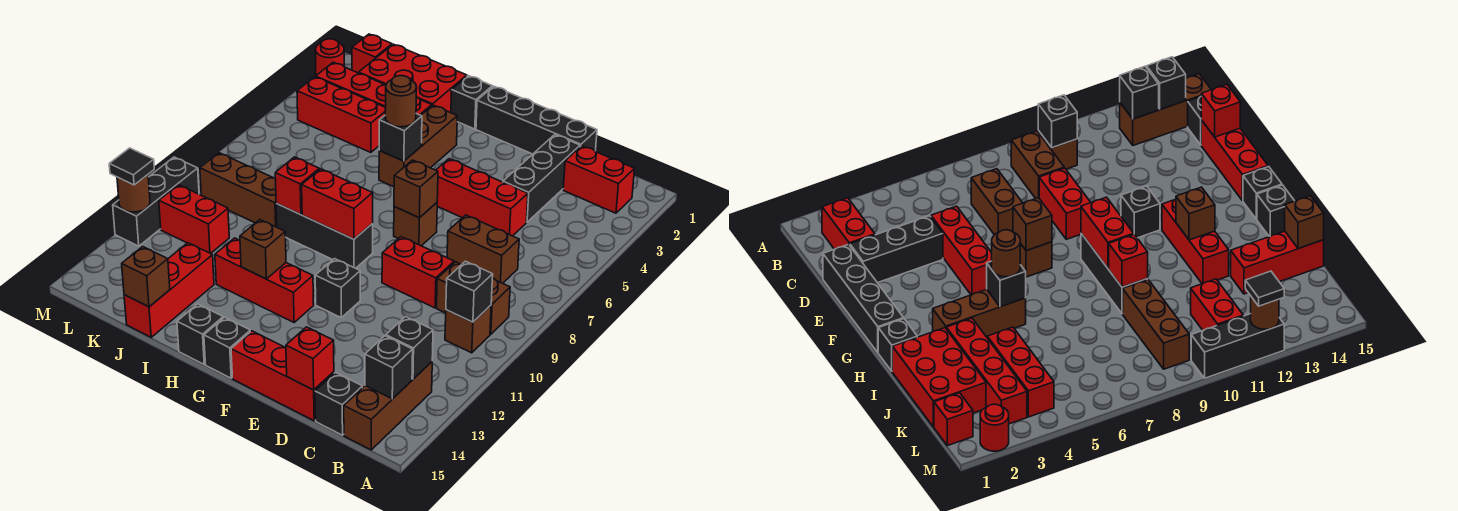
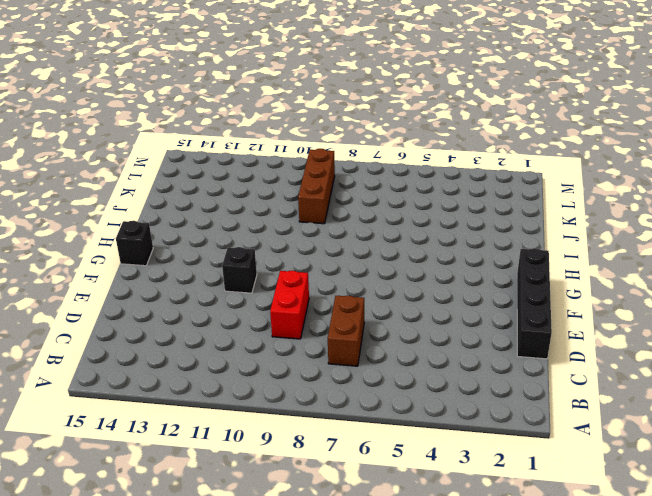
none -> red brick B2:C2 level 1
none -> brown brick B9:C9 level 1
none -> brown brick B10 level 1
none -> brown brick B13:B15 level 1

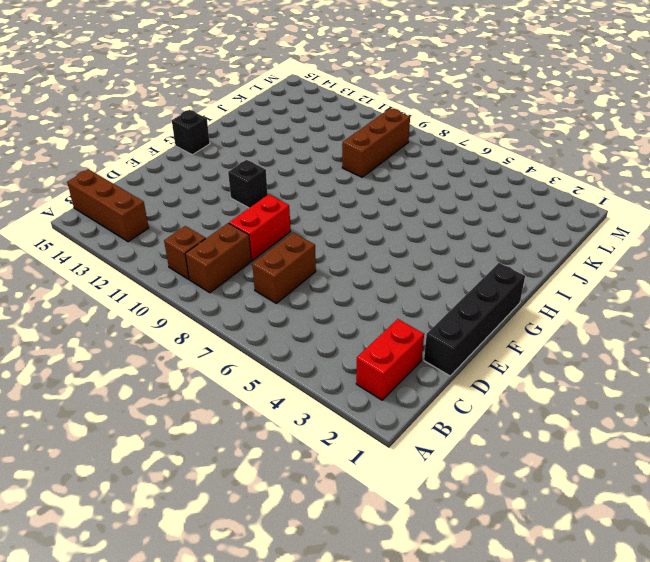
none -> black brick C15 level 1
none -> black brick D2:D4 level 1
none -> red brick D5:F5 level 1
none -> red brick D15:F15 level 1

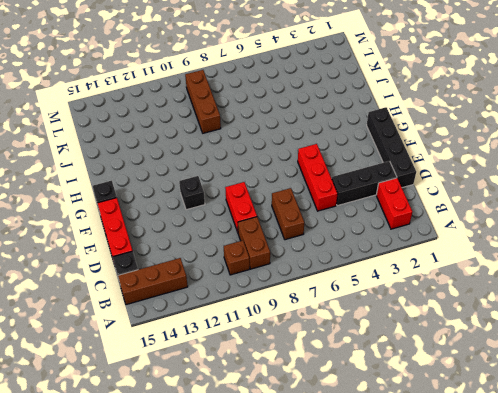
none -> brown brick F7 level 1
none -> black brick G9:I9 level 1
none -> red brick G12:I12 level 1
none -> black brick H1 level 1

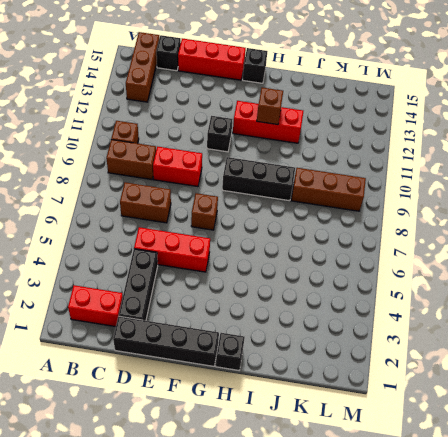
none -> brown brick H3:H5 level 1
none -> black brick H15 level 1
none -> red brick I1:K2 level 1
none -> red brick I3:L3 level 1

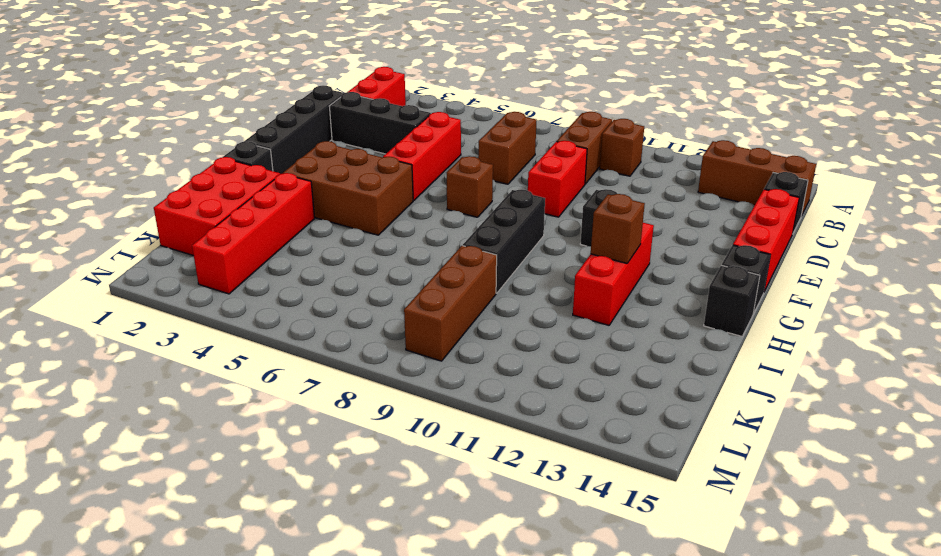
brown brick G3:H5 level 1 -> brown brick H3:H5 level 1
none -> red brick J4:L4 level 1
none -> red brick J13:J15 level 1
none -> red brick K11:L11 level 1
none -> red brick L1 level 1

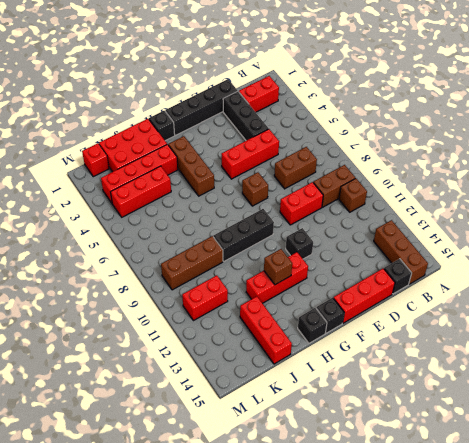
none -> red round brick M2 level 1
none -> black brick M10:M12 level 1
none -> black brick B10 level 2
none -> black brick B13 level 2

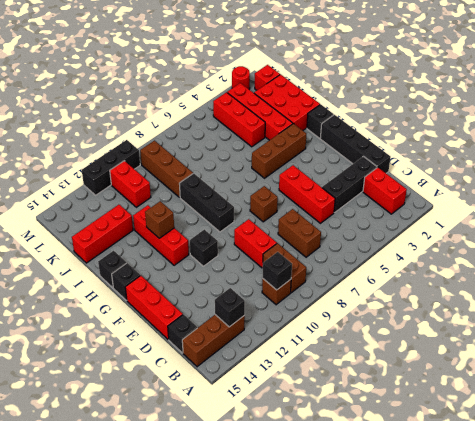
none -> black brick B14 level 2
none -> red brick D15 level 2
none -> brown brick F7 level 2
none -> red brick G9:H9 level 2

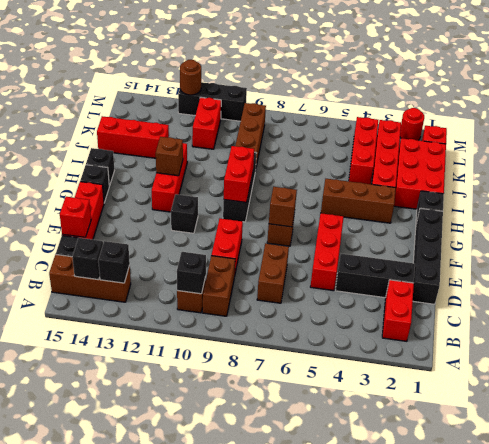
none -> black brick H5 level 2
none -> red brick I9 level 2
none -> brown brick J15 level 2
none -> brown round brick H5 level 3

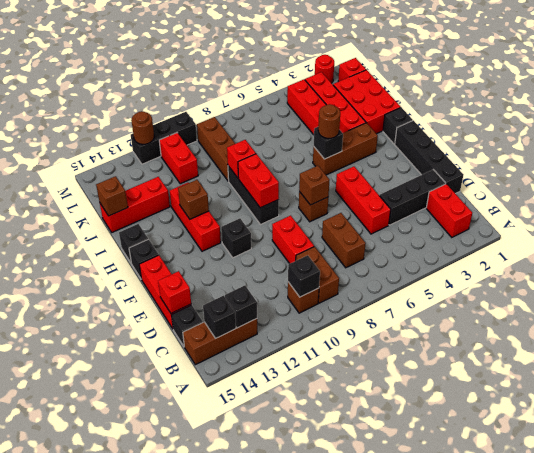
none -> black tile M12 level 3

